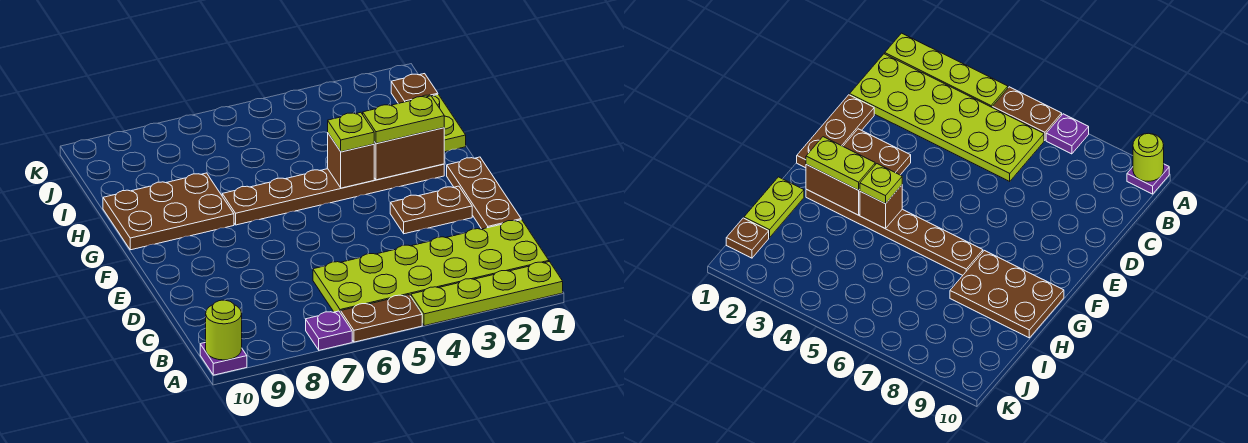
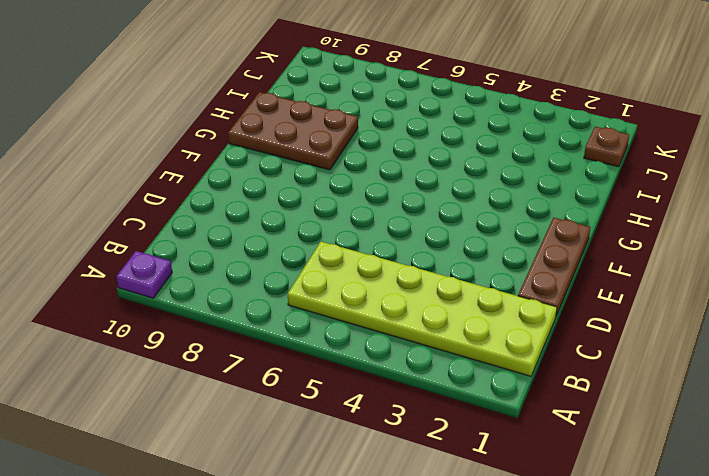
none -> lime plate A1:A4 level 1
none -> brown plate A5:A6 level 1
none -> purple plate A7 level 1

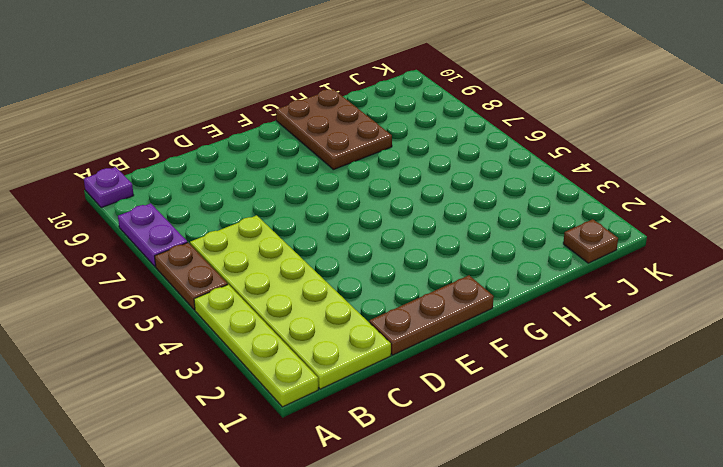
purple plate A7:A8 level 1 -> purple plate A7 level 1
none -> brown plate E2:E3 level 1
none -> brown plate G2:G7 level 1
none -> lime plate H1:I1 level 1

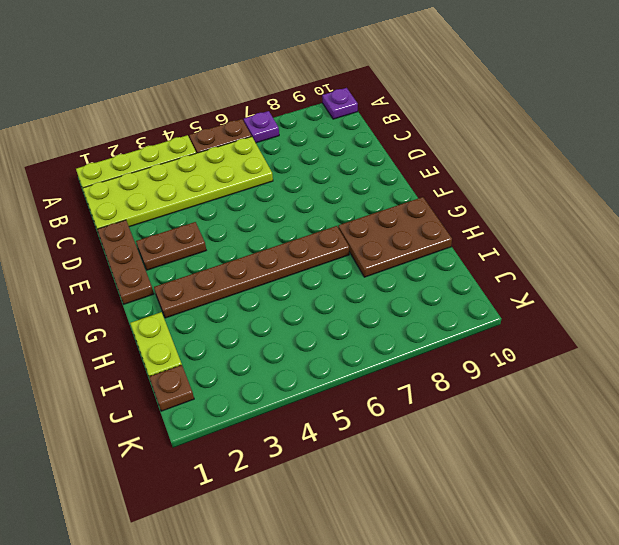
none -> lime round brick A10 level 2
none -> brown brick G2:G3 level 2
none -> brown brick G4 level 2

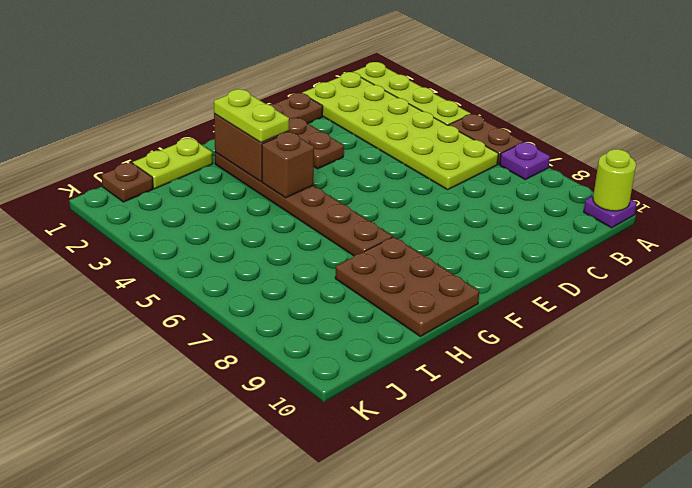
none -> lime plate G4 level 3

